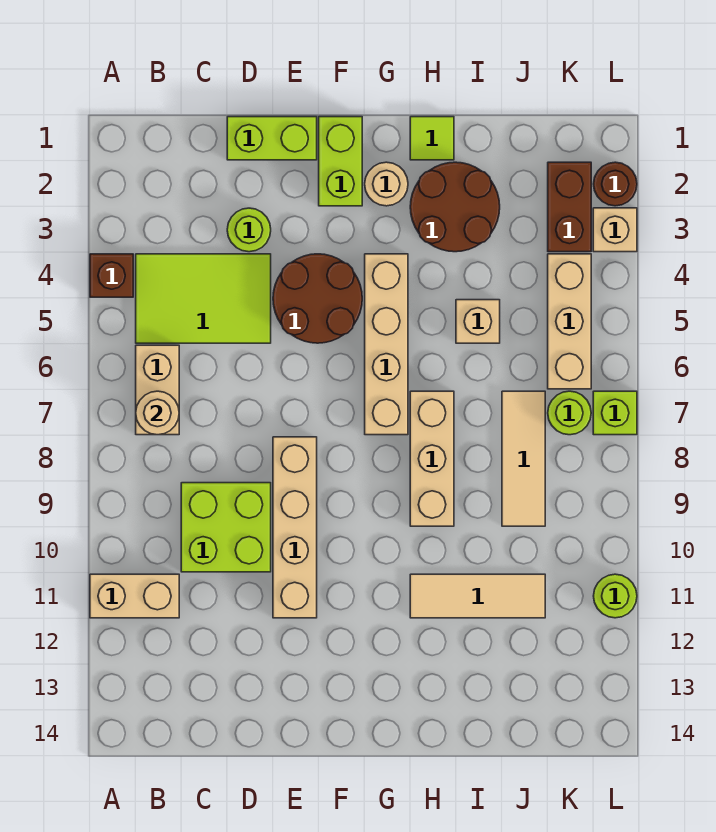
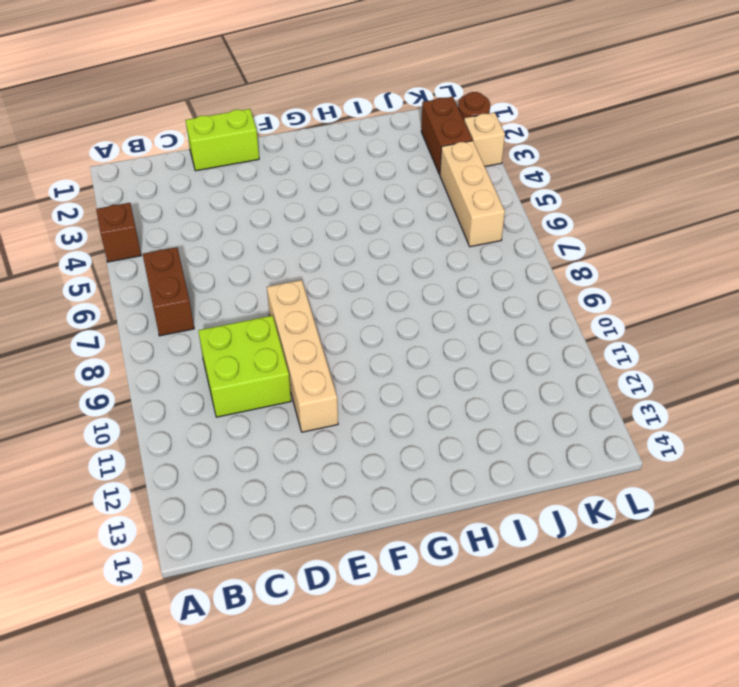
brown brick B6:B7 level 1 -> tan brick B6:B7 level 1
none -> tan brick A11:B11 level 1
none -> lime tile B4:D5 level 1
none -> lime round brick D3 level 1

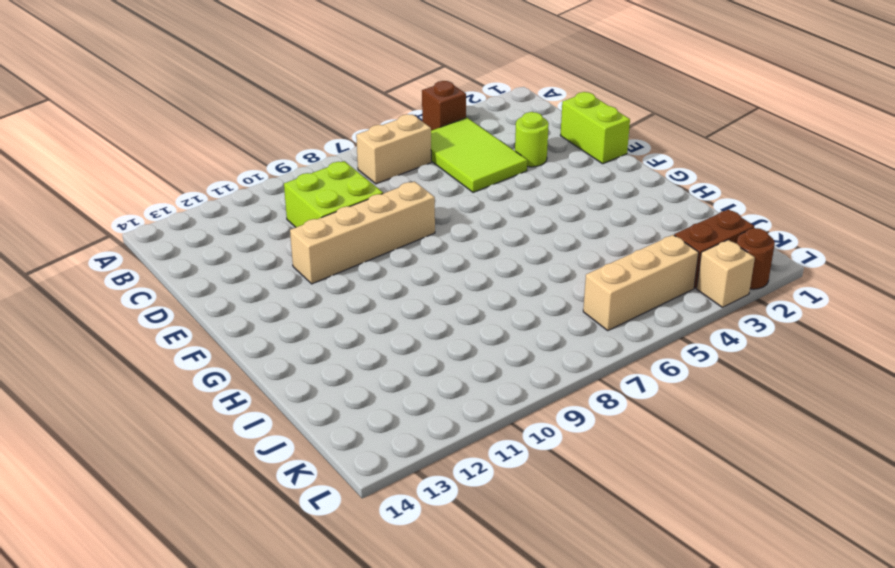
none -> tan brick A11:B11 level 1
none -> brown round brick E4:F5 level 1
none -> lime brick F1:F2 level 1

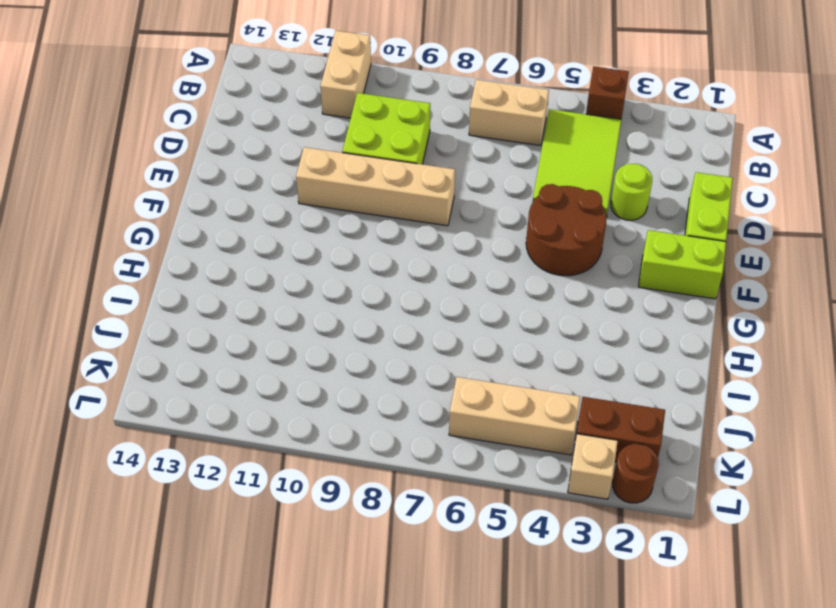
none -> tan round brick G2 level 1
none -> tan brick G4:G7 level 1
none -> lime tile H1 level 1

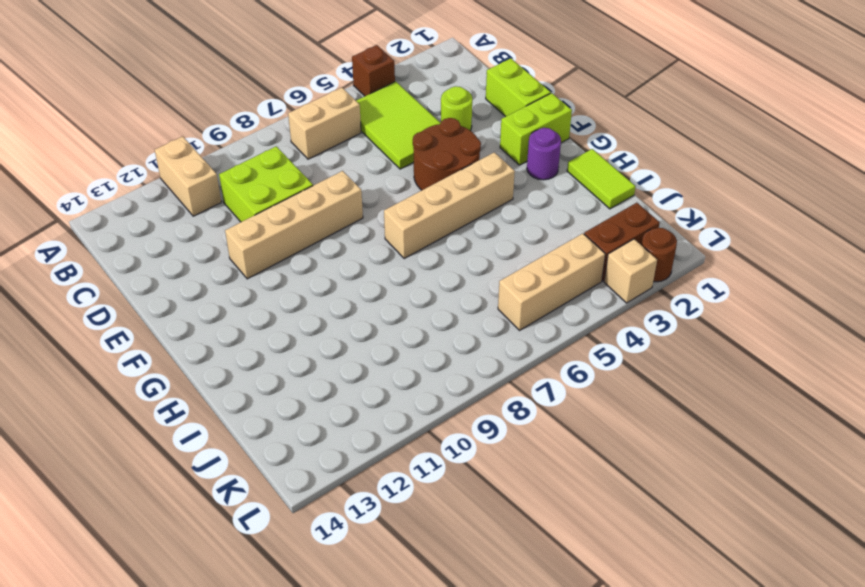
purple round brick G2 level 1 -> tan round brick G2 level 1
lime tile H1:I1 level 1 -> lime tile H1 level 1
none -> brown round brick H2:I3 level 1
none -> tan brick H7:H9 level 1
none -> tan tile H11:J11 level 1

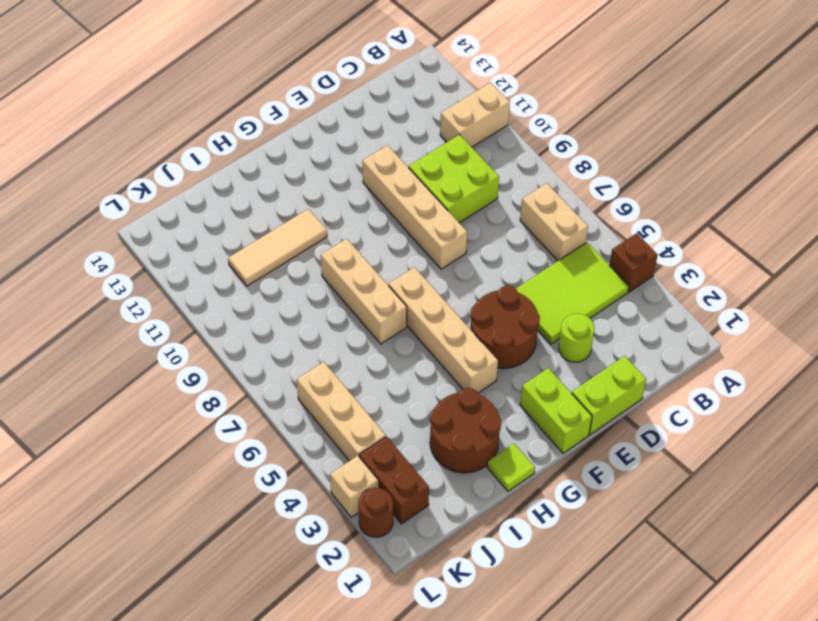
none -> tan round brick G2 level 1
none -> tan brick I5 level 1
none -> tan tile J7:J9 level 1

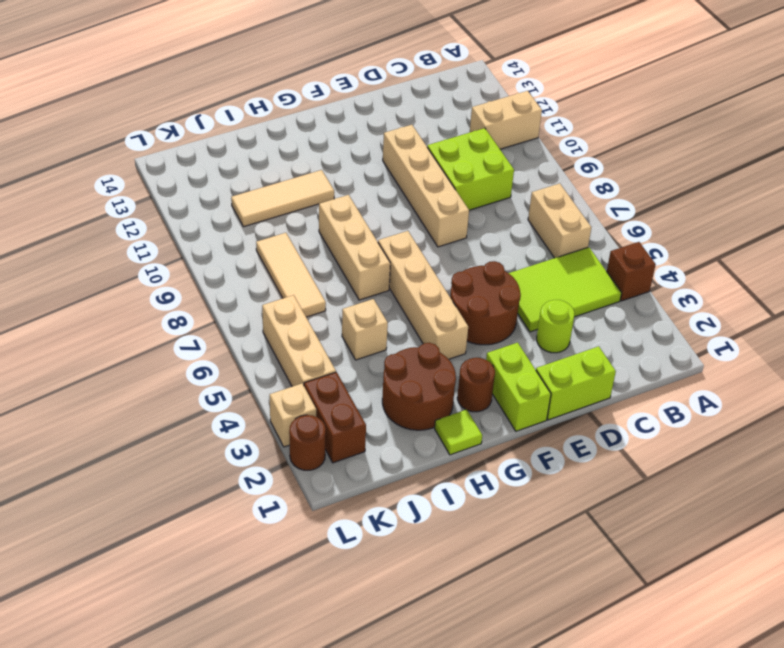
brown round brick G2 level 1 -> tan round brick G2 level 1
none -> lime round brick K7 level 1
none -> lime brick L7 level 1
none -> lime round brick L11 level 1

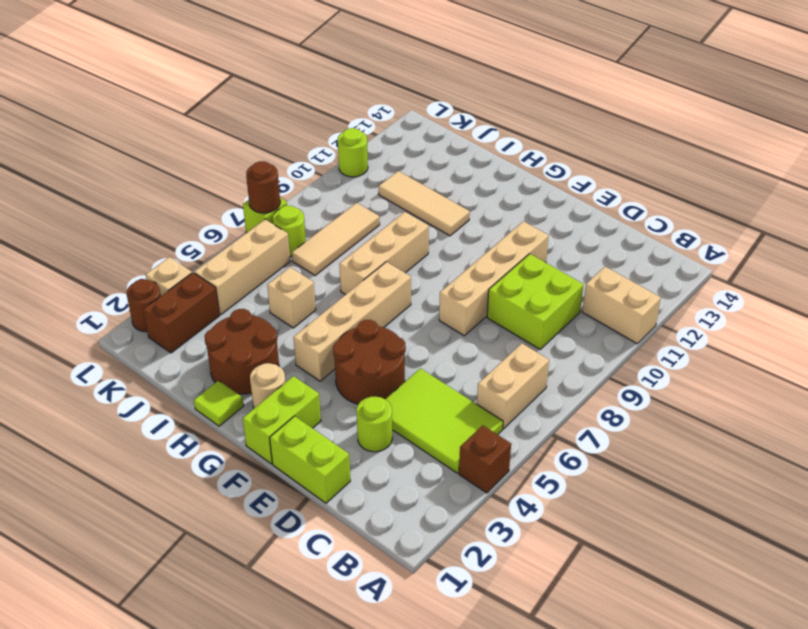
brown round brick L7 level 2 -> none
none -> tan round brick B7 level 2

